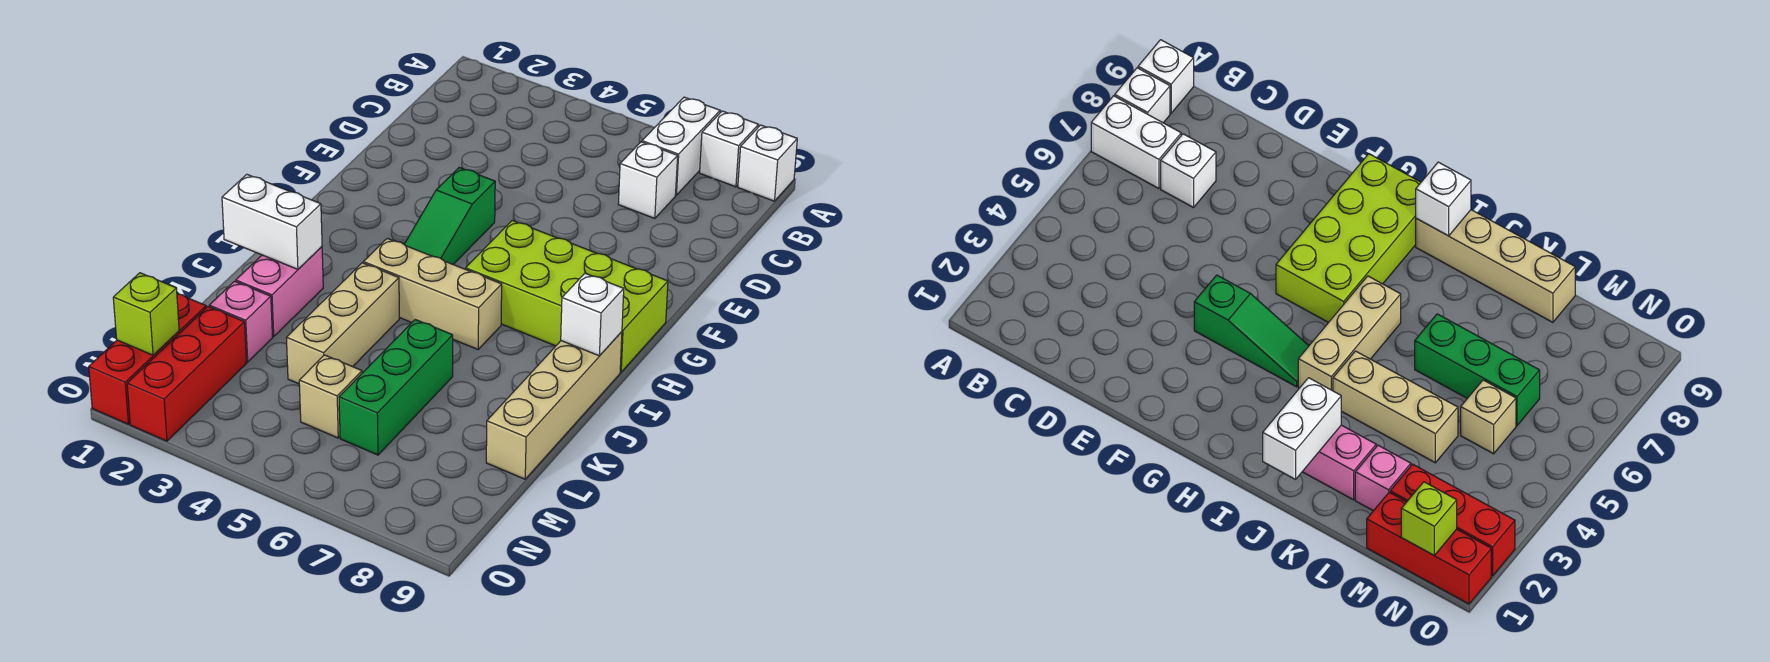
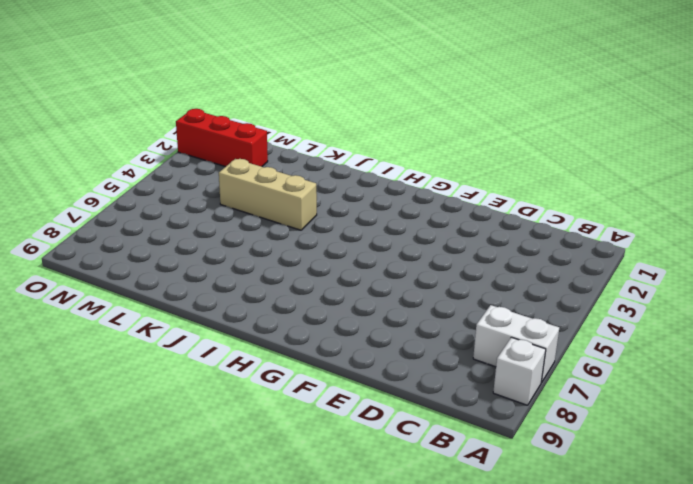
none -> white brick A9 level 1
none -> white brick C7 level 1
none -> green slope F4:H4 level 1 top F

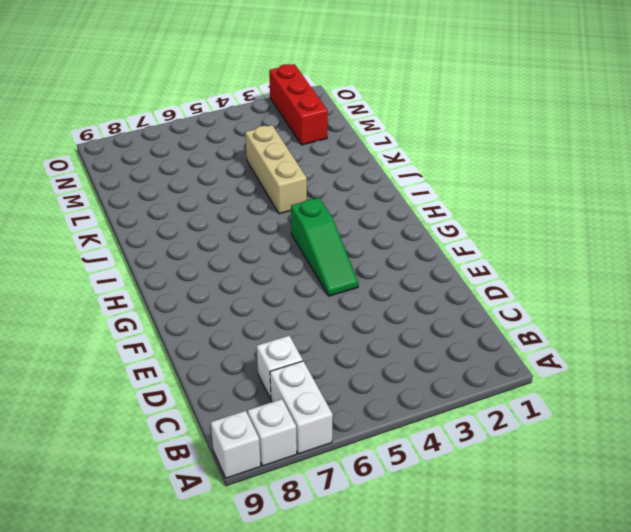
green slope F4:H4 level 1 top H -> green slope F4:H4 level 1 top F
none -> lime brick G6:H9 level 1
none -> tan brick I4:I6 level 1
none -> tan brick I9:L9 level 1

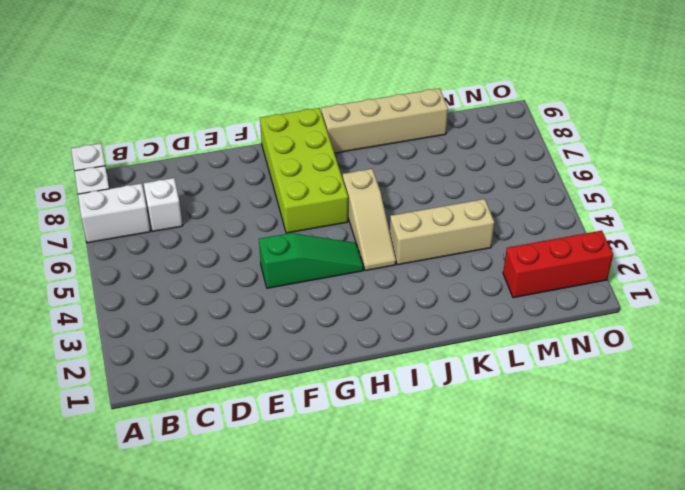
tan slope I4:I6 level 1 top 6 -> tan brick I4:I6 level 1
none -> pink brick J2:K2 level 1
none -> green brick K6:M6 level 1
none -> pink brick L2 level 1

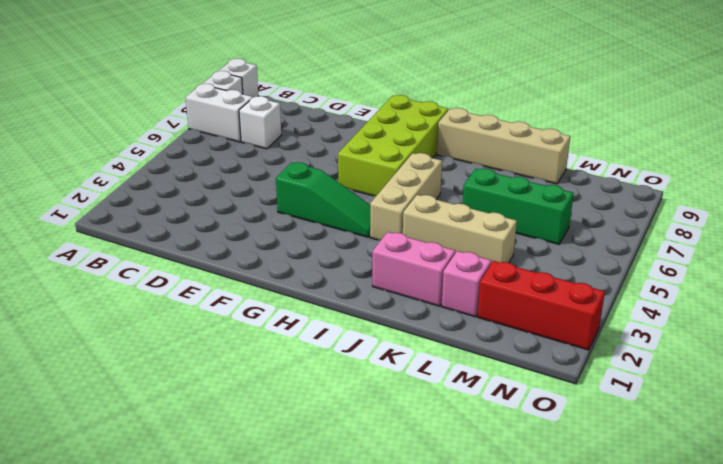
none -> red brick M1:O1 level 1
none -> tan brick M5 level 1
none -> white brick I9 level 2

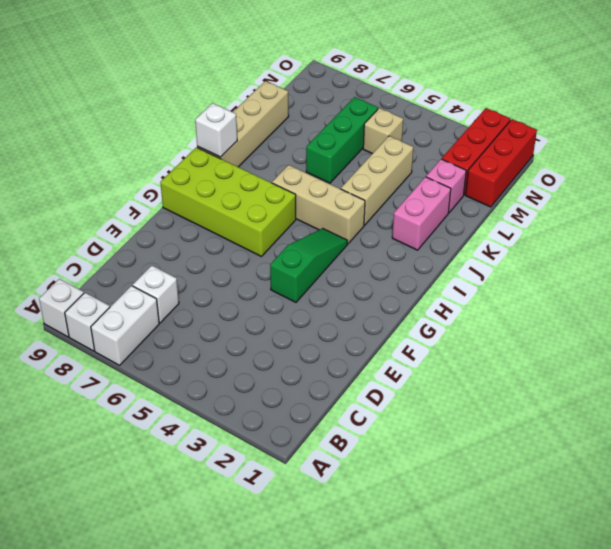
none -> white brick J1:J2 level 2
none -> lime brick N1 level 2

